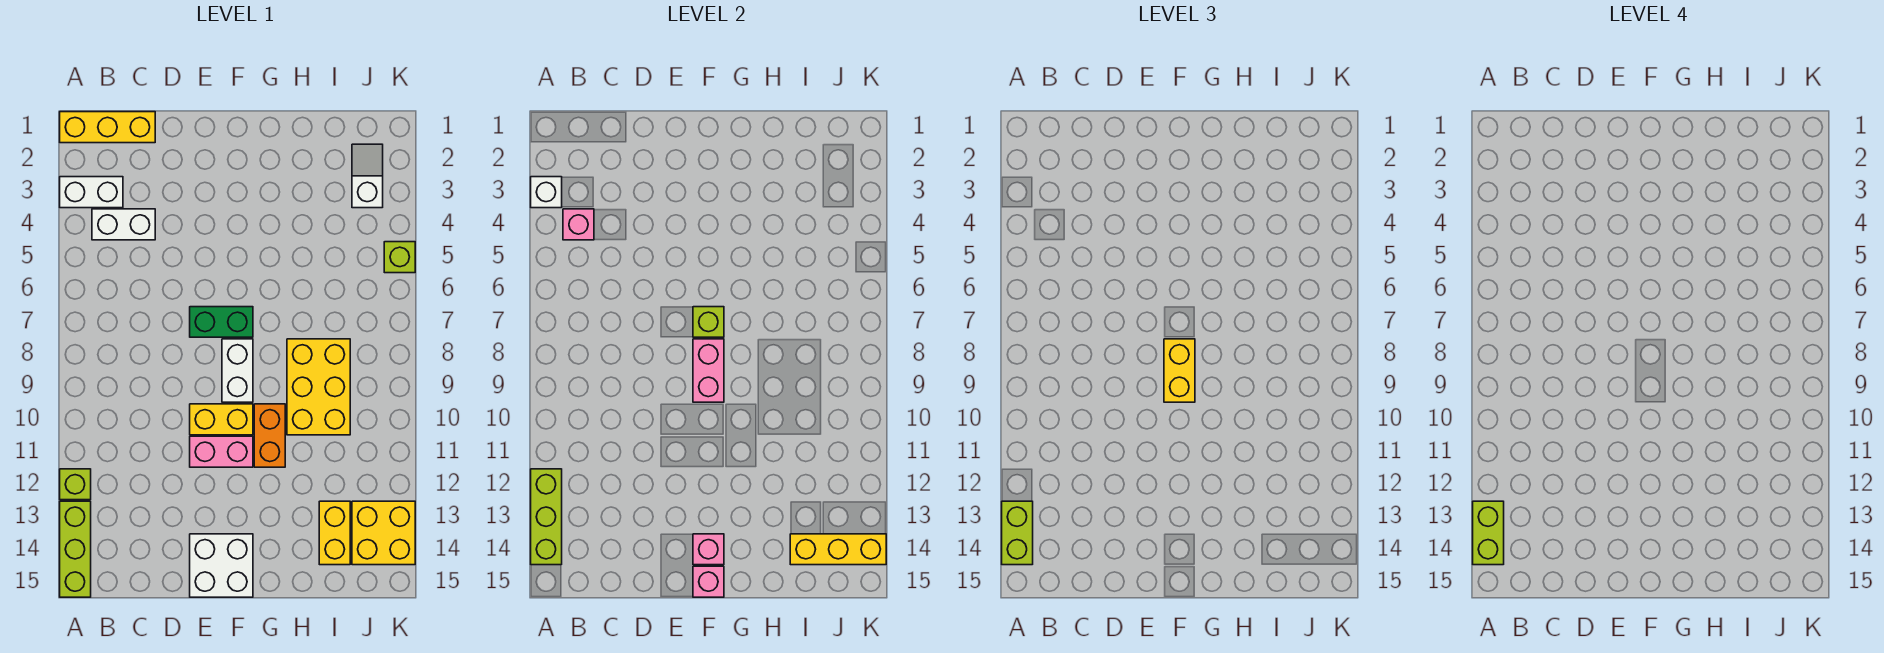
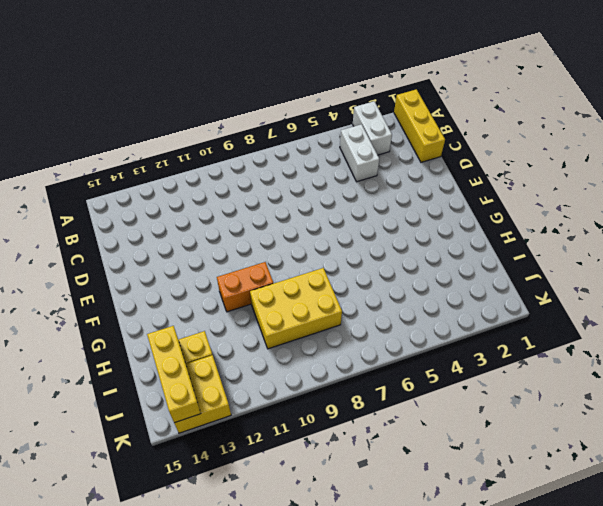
none -> lime brick A12 level 1
none -> lime brick A13:A15 level 1
none -> green brick E7:F7 level 1

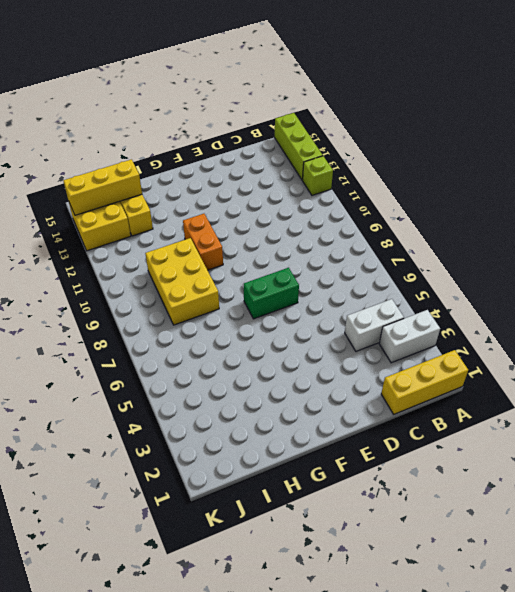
none -> yellow brick E10:F10 level 1
none -> pink brick E11:F11 level 1
none -> white brick E14:F15 level 1

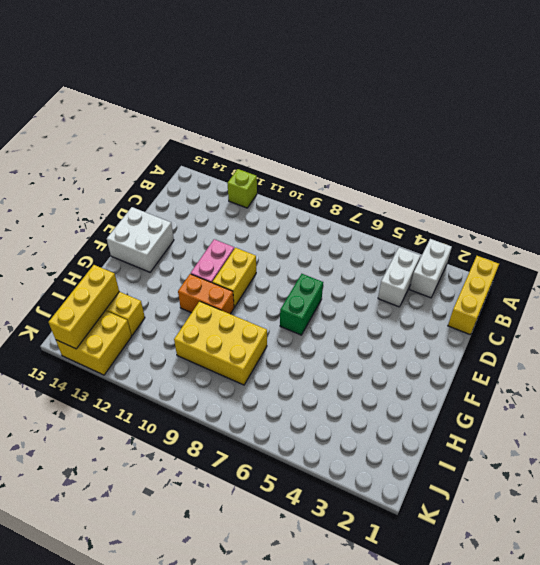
none -> lime brick A13:A15 level 1
none -> white brick F8:F9 level 1
none -> white slope J2:J3 level 1 top 3

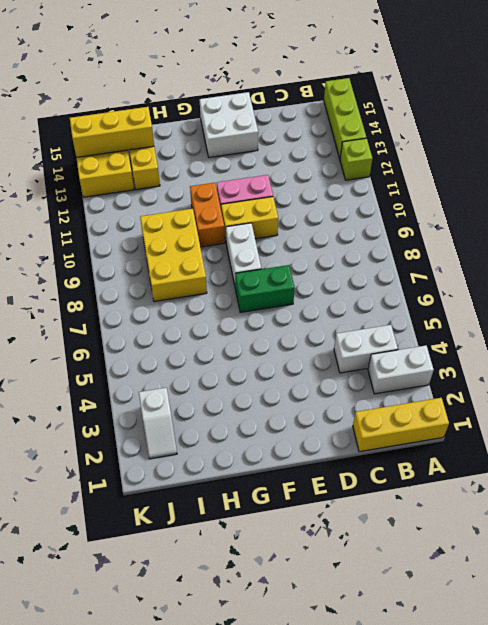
none -> lime brick K5 level 1
none -> white brick A3 level 2
none -> lime brick A12:A14 level 2

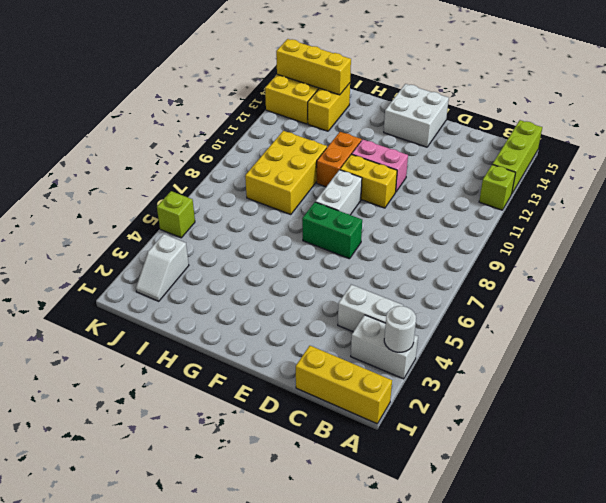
white round brick A3 level 2 -> white brick A3 level 2
none -> lime brick A12:A14 level 2
none -> pink brick B4 level 2
none -> lime brick F7 level 2

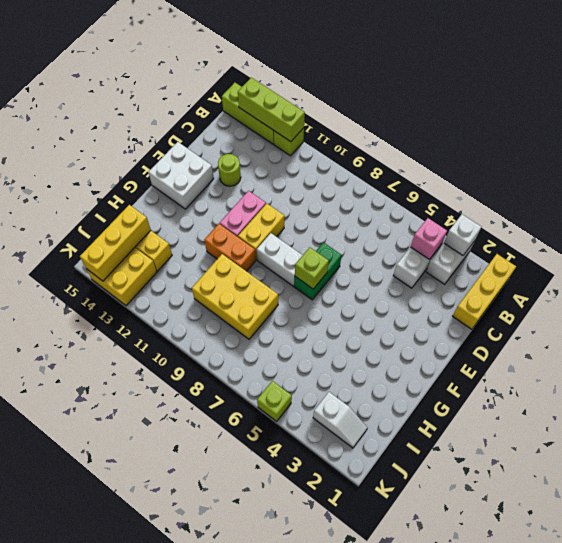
lime round brick D13 level 1 -> none
none -> pink brick F8:F9 level 2
none -> pink brick F14 level 2
none -> pink brick F15 level 2

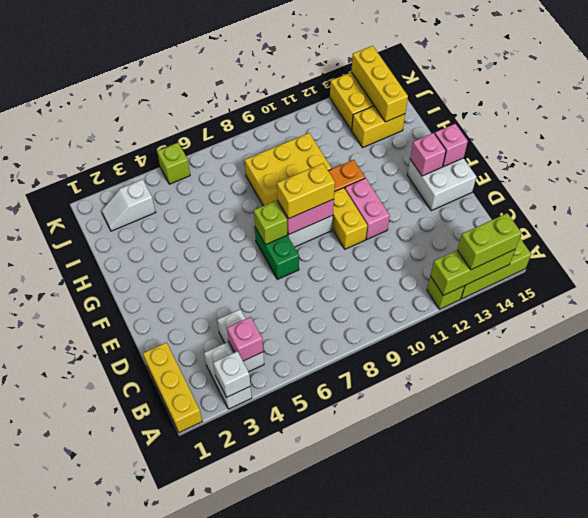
none -> lime brick A13:A14 level 4

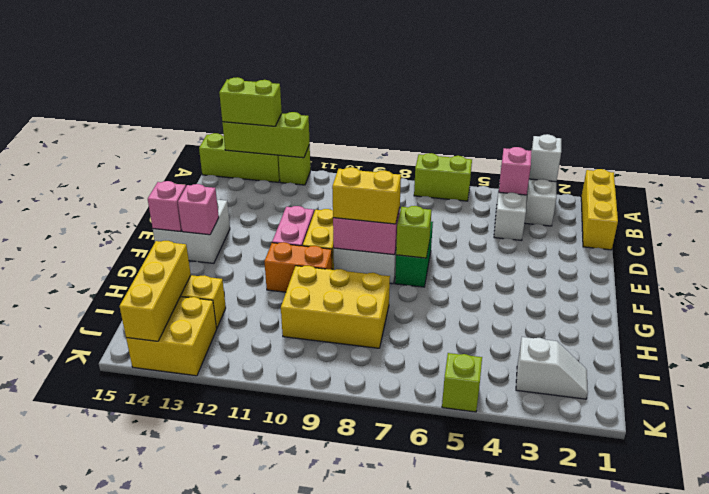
lime brick A6:A7 level 1 -> lime brick A13:A14 level 4

